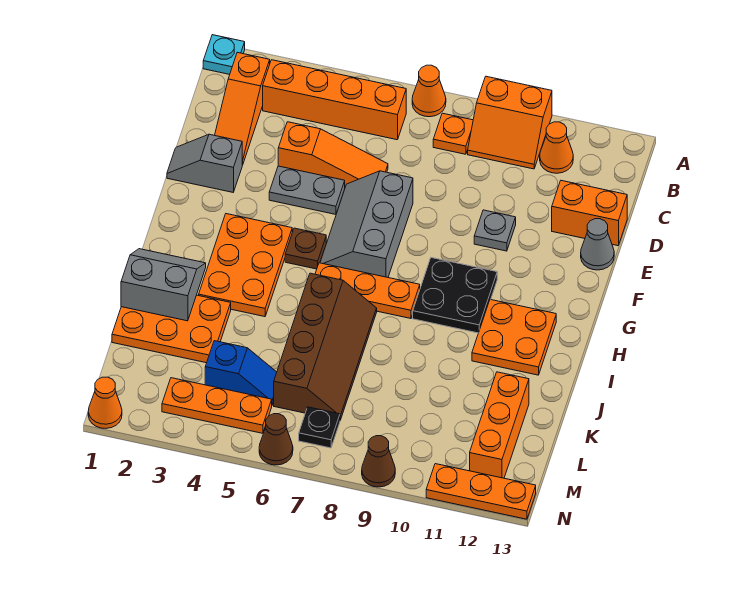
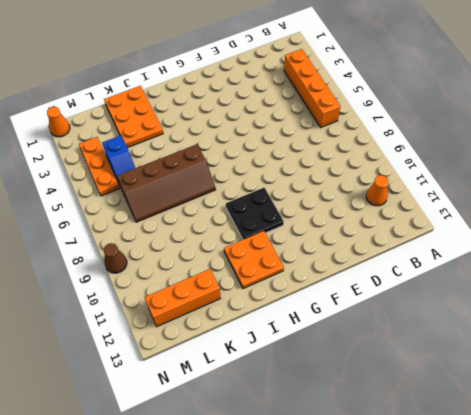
none -> cyan plate A1 level 1
none -> orange cone A7 level 1
none -> orange slope A9:B10 level 1 top A
none -> orange slope B2:D2 level 1 top B

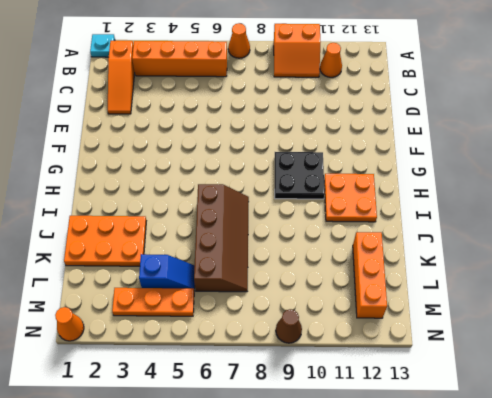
none -> orange plate B8 level 1
none -> orange slope D4:D6 level 1 top 4
none -> orange brick D12:D13 level 1
none -> grey slope E1:E2 level 1 top 2

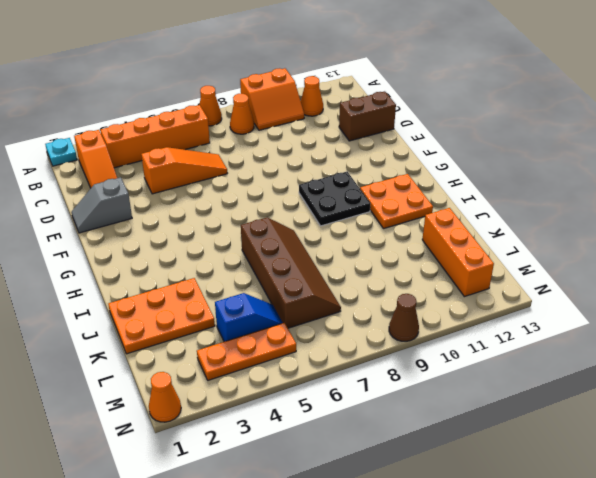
orange cone B8 level 1 -> orange plate B8 level 1
brown brick D12:D13 level 1 -> orange brick D12:D13 level 1
none -> grey plate E4:E5 level 1
none -> grey slope E6:G7 level 1 top 7
none -> grey plate E10 level 1
none -> grey cone E13 level 1

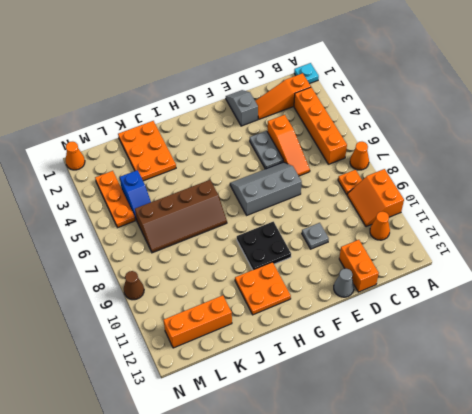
none -> orange plate G3:I4 level 1
none -> brown plate G5 level 1
none -> orange plate H6:H8 level 1
none -> black plate M7 level 1

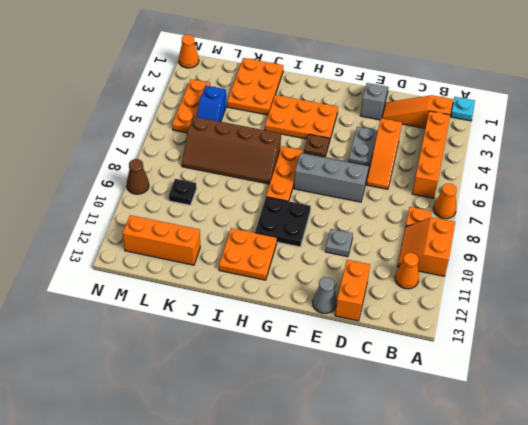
black plate L9 level 1 -> black plate M7 level 1
none -> brown cone N6 level 1
none -> orange plate N11:N13 level 1
none -> grey slope I1:J2 level 2 top J

